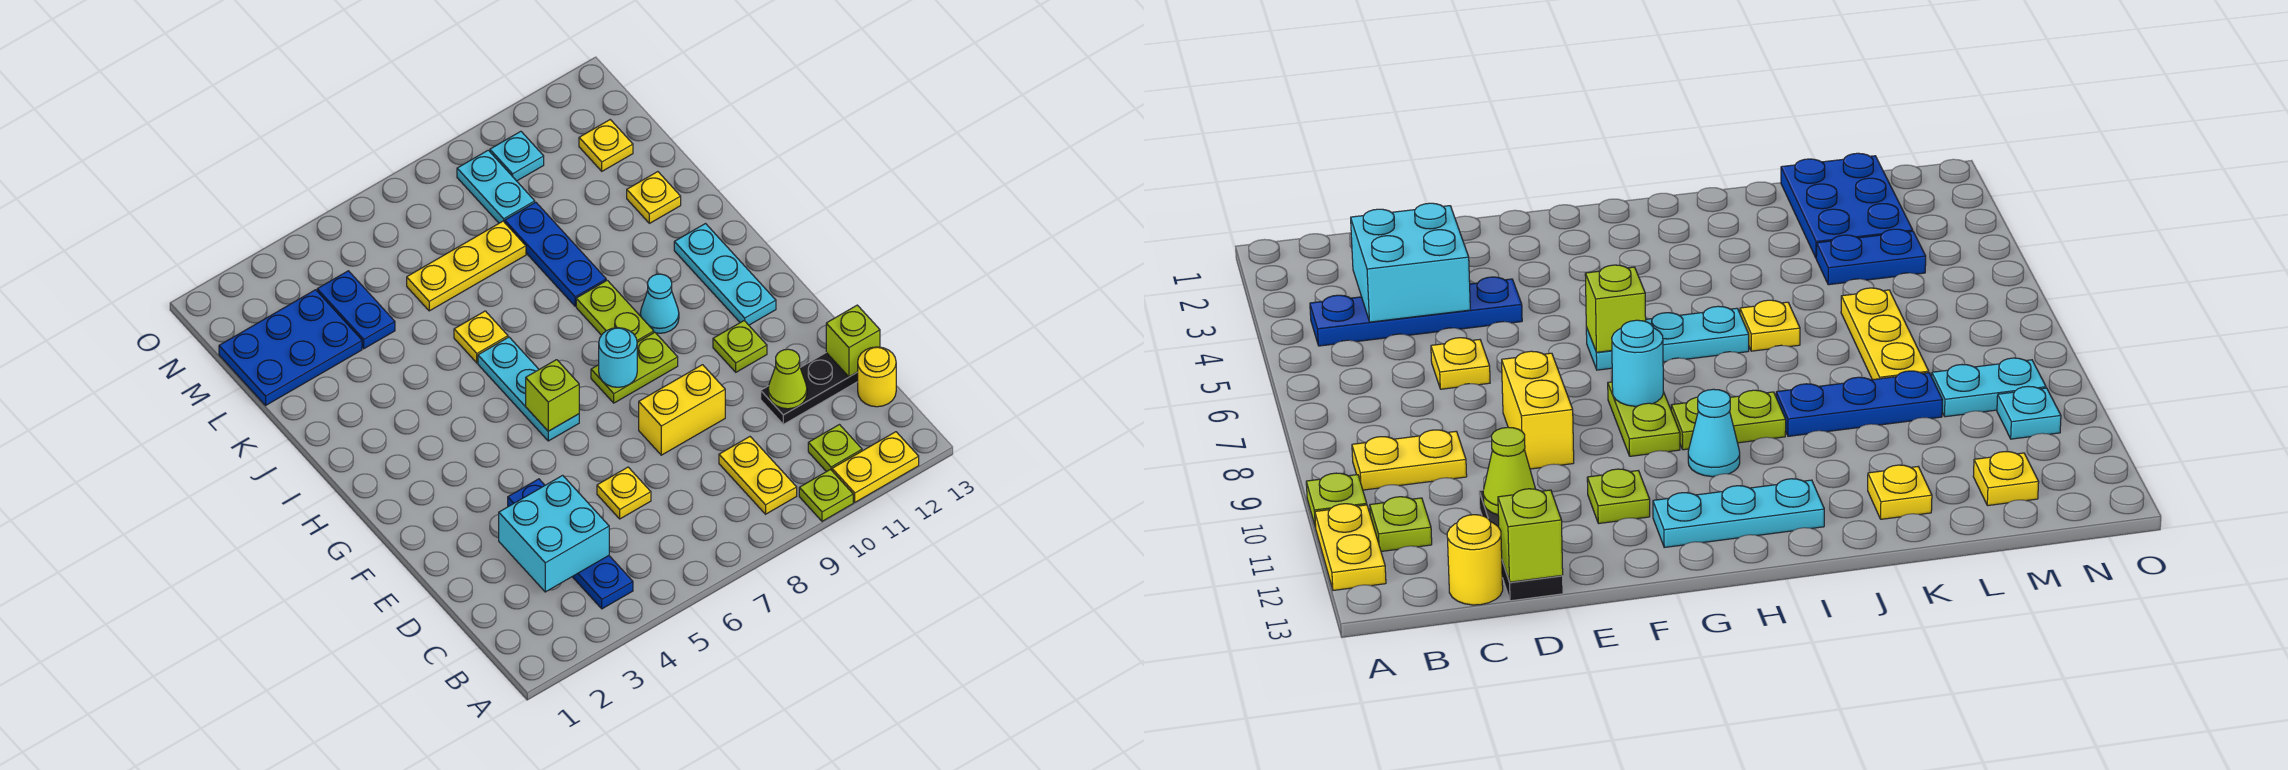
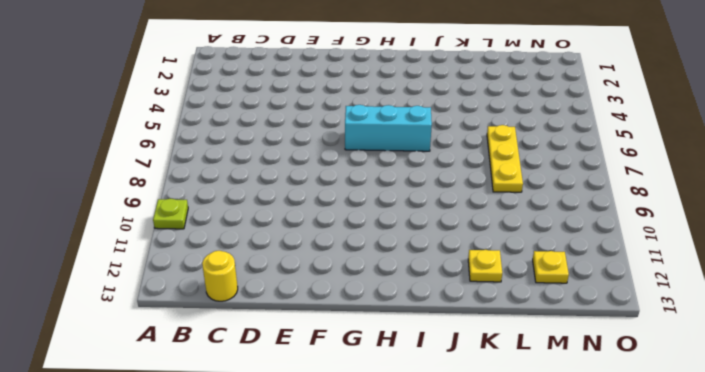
cyan brick G6:I6 level 1 -> cyan plate G6:I6 level 1
none -> yellow plate A11:A12 level 1
none -> blue plate B4:E4 level 1
none -> yellow plate B9:C9 level 1

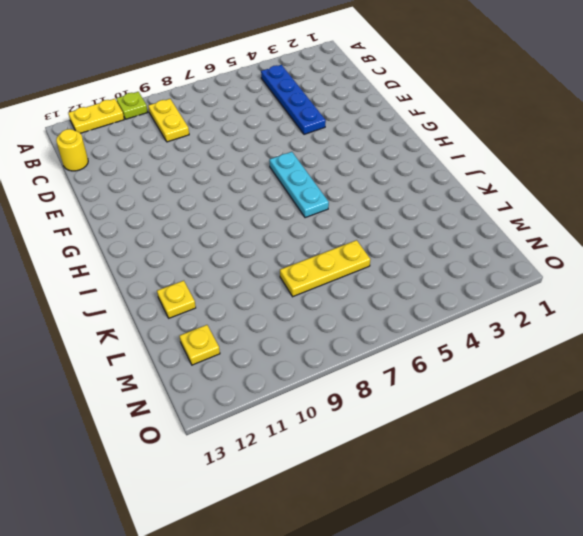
none -> lime plate B11 level 1
none -> yellow plate D6 level 1
none -> black plate D11:D13 level 1

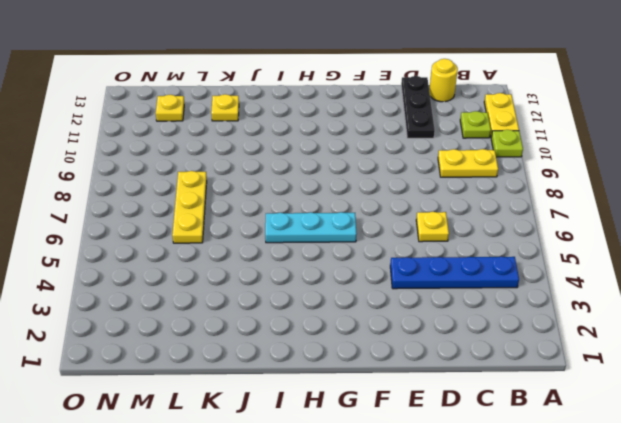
none -> yellow brick E8:E9 level 1
none -> lime plate F11 level 1
none -> lime plate G8:G9 level 1

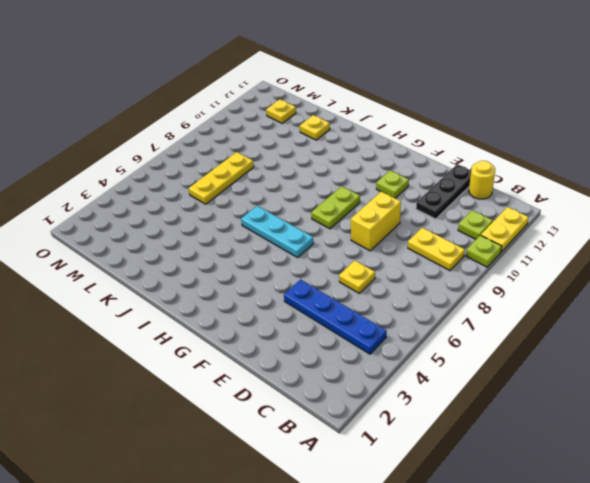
none -> cyan plate G12:I12 level 1
none -> lime plate H9:I9 level 1
none -> cyan cone H10 level 1

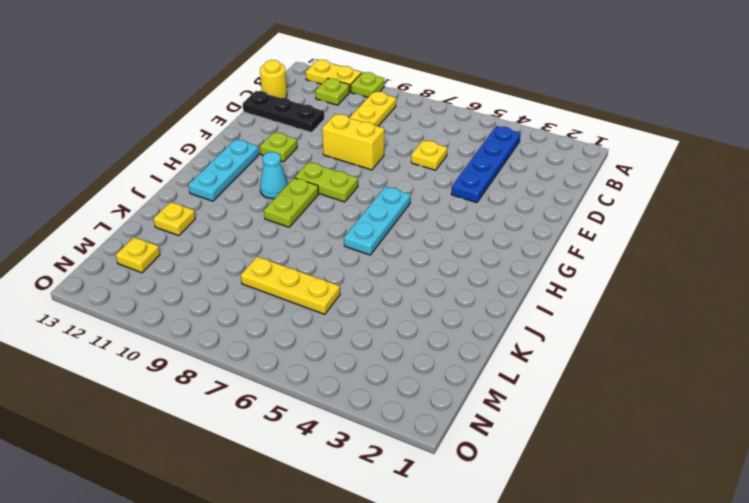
none -> yellow plate J6 level 1
none -> blue plate J9:L9 level 1
none -> blue plate L1:M3 level 1

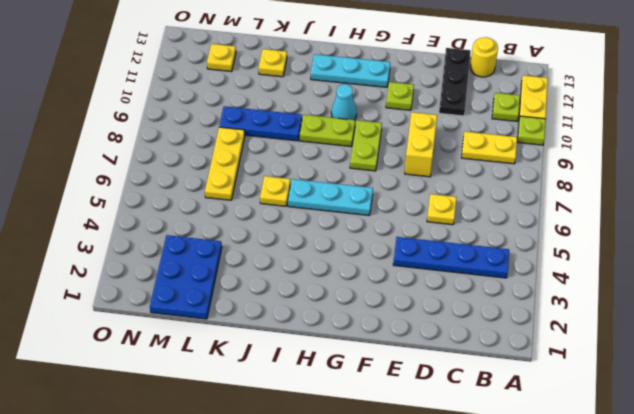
none -> blue plate L4:M4 level 1
none -> cyan plate M9:N9 level 1
none -> cyan plate N10 level 1

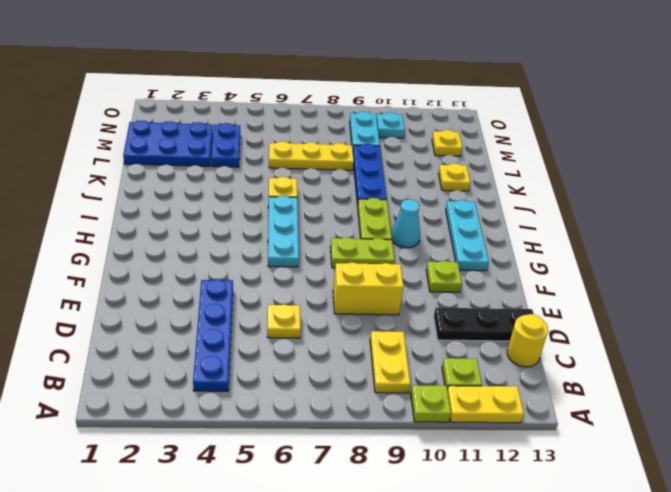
none -> cyan brick C3:D4 level 2
none -> lime cone D11 level 2
none -> lime brick D13 level 2

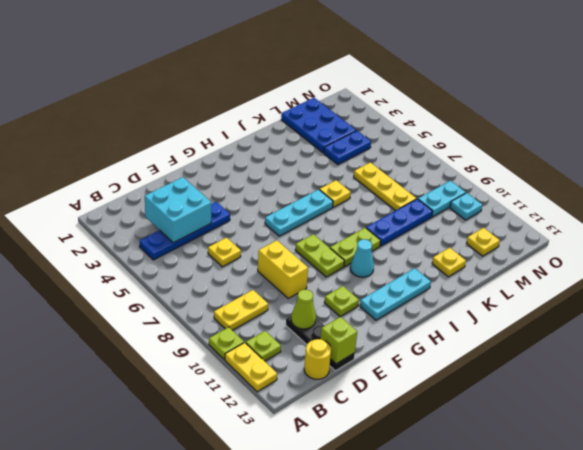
none -> lime brick G6 level 2
none -> cyan round brick G8 level 2

